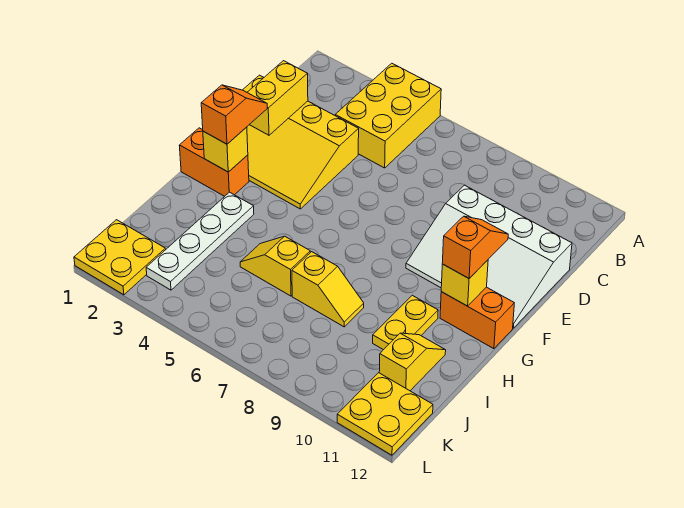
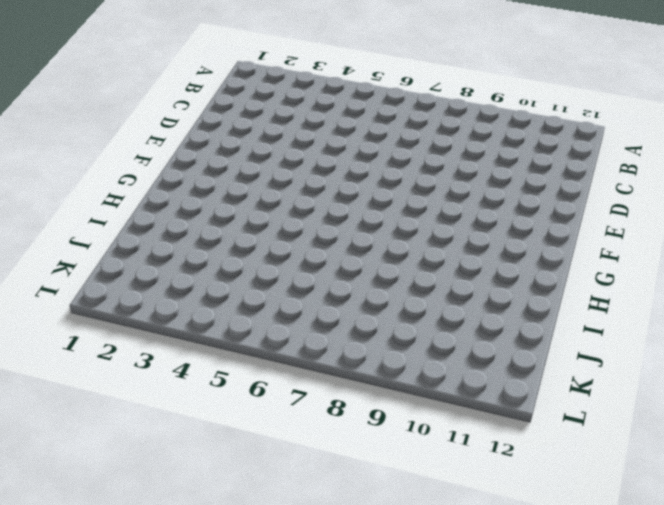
none -> yellow brick A4:C5 level 1
none -> yellow slope D1:F4 level 1 top D
none -> white slope D9:F12 level 1 top D

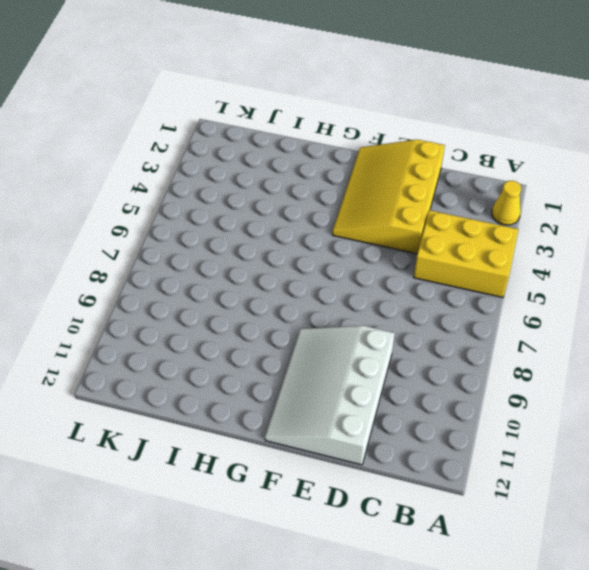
yellow cone A2 level 1 -> none
none -> orange brick G1:G2 level 1
none -> orange brick G11:G12 level 1
none -> white plate H3:K3 level 1

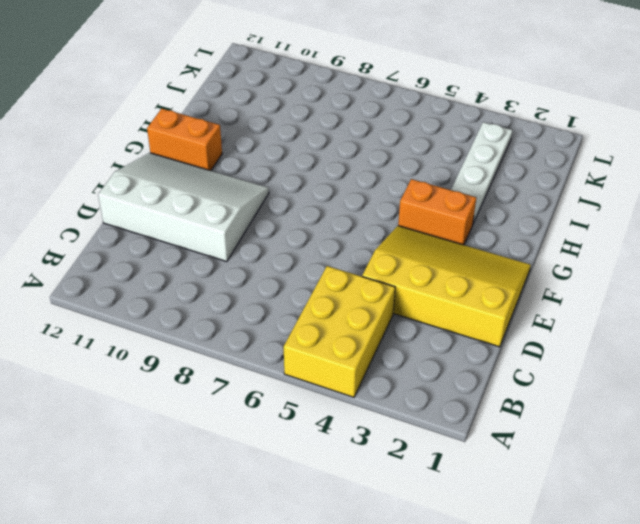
orange brick G3:G4 level 1 -> orange brick G1:G2 level 1
none -> yellow plate H10:I10 level 1
none -> yellow slope I5:I6 level 1 top 6
none -> yellow slope I7:I8 level 1 top 7

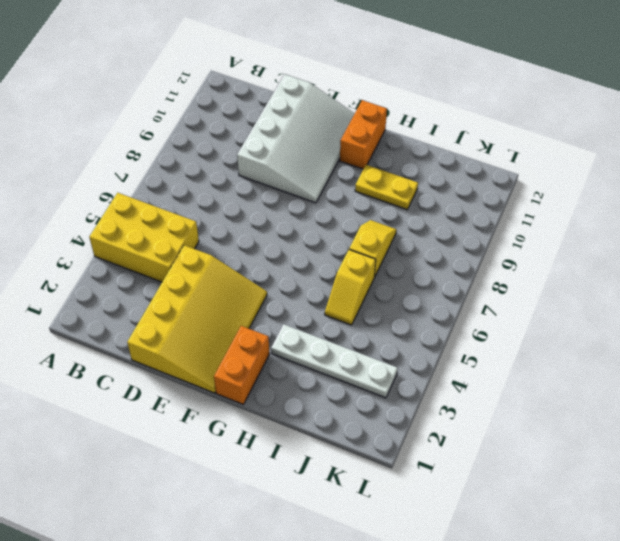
none -> yellow slope I11:J11 level 1 top J
none -> yellow plate K1:L2 level 1
none -> yellow plate K11:L12 level 1

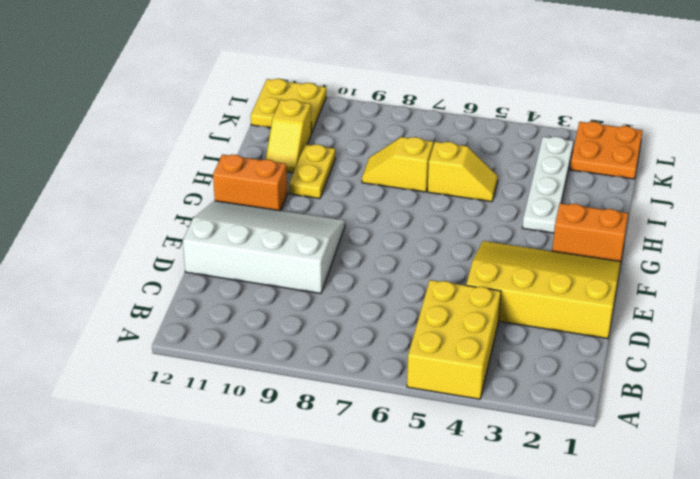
orange plate K1:L2 level 1 -> yellow plate K1:L2 level 1
none -> yellow brick D2:E2 level 2
none -> yellow brick G2 level 2
none -> yellow brick G11 level 2

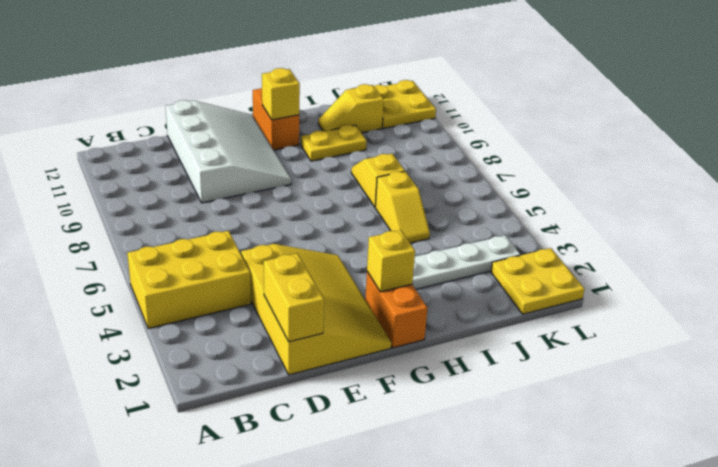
yellow brick D1:D2 level 2 -> yellow brick D2:E2 level 2
none -> orange slope F2:G2 level 3 top G
none -> orange slope F11:G11 level 3 top G

